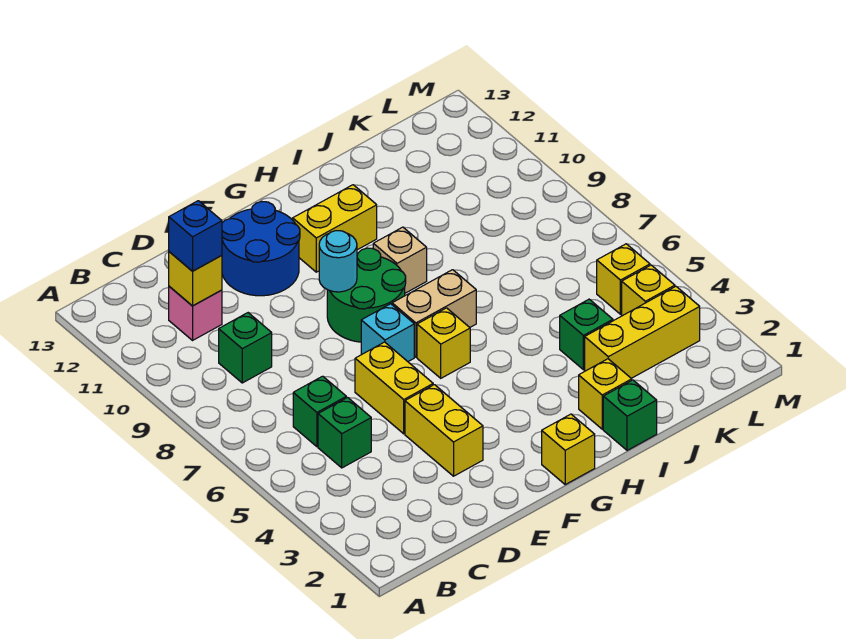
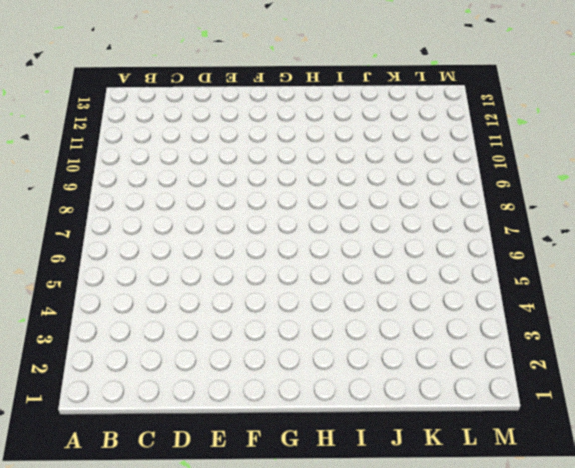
none -> green brick C5 level 1
none -> green brick C6 level 1
none -> green brick C9 level 1

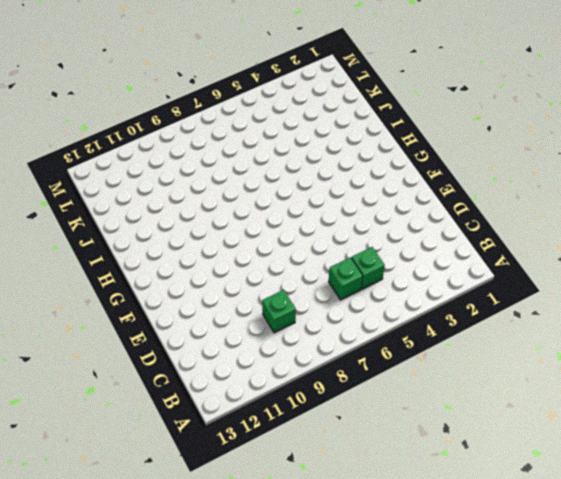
none -> pink brick C11 level 1
none -> yellow brick E3:E4 level 1
none -> yellow brick E5:E6 level 1

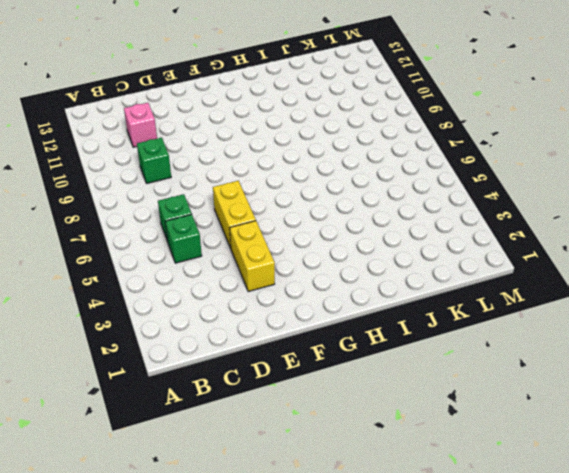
none -> blue round brick E11:F12 level 1
none -> cyan brick F7 level 1
none -> green round brick F8:G9 level 1

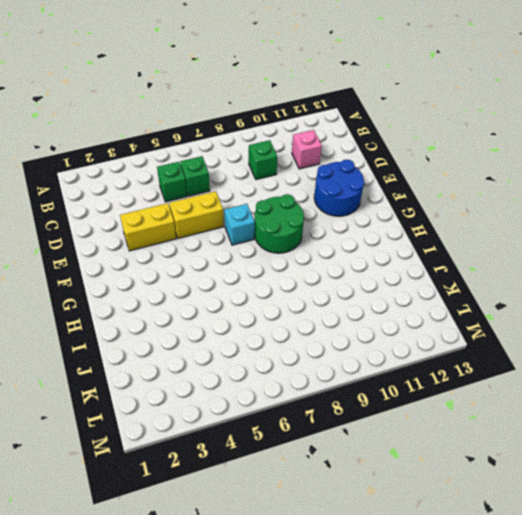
none -> yellow brick G1 level 1
none -> yellow brick G6 level 1
none -> tan brick G7:H7 level 1

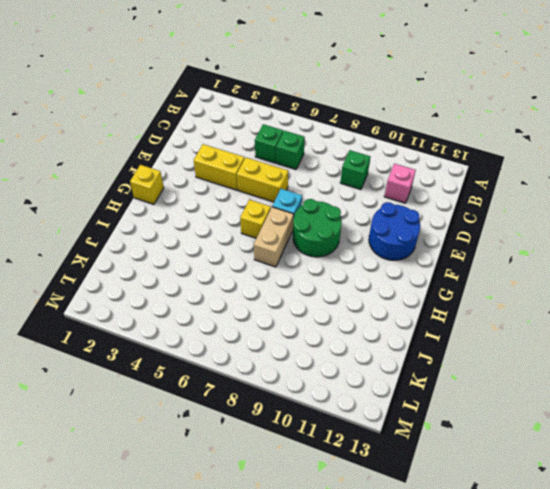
none -> yellow brick G11:H11 level 1
none -> tan brick H9 level 1
none -> green brick I1 level 1

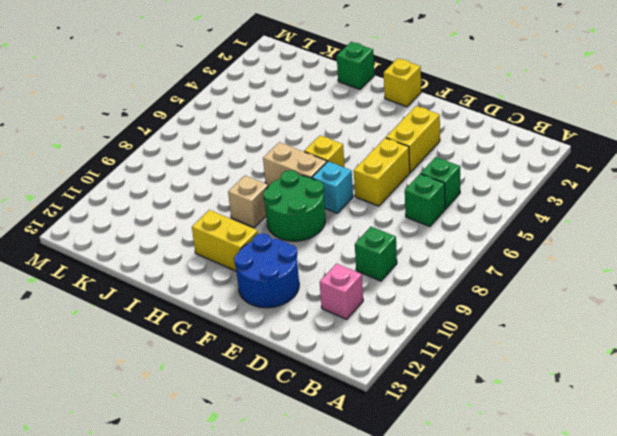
none -> yellow brick I2 level 1
none -> yellow brick J3:L3 level 1
none -> green brick J4 level 1

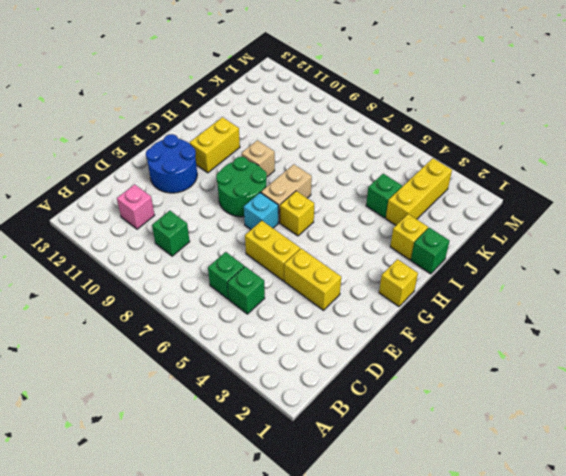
none -> yellow brick L4 level 1
none -> yellow brick L5 level 1
none -> yellow brick C11 level 2

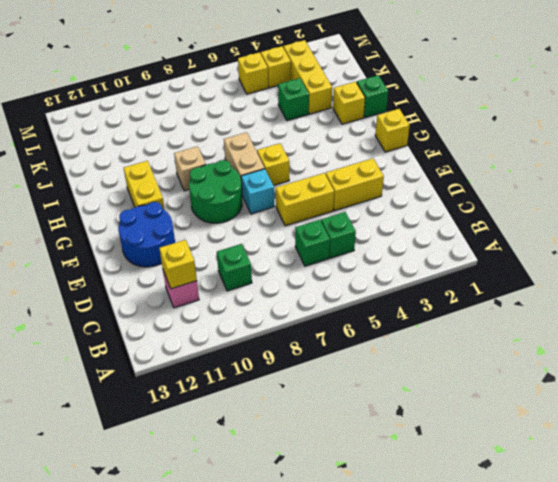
none -> cyan round brick F9 level 2
none -> blue brick C11 level 3

